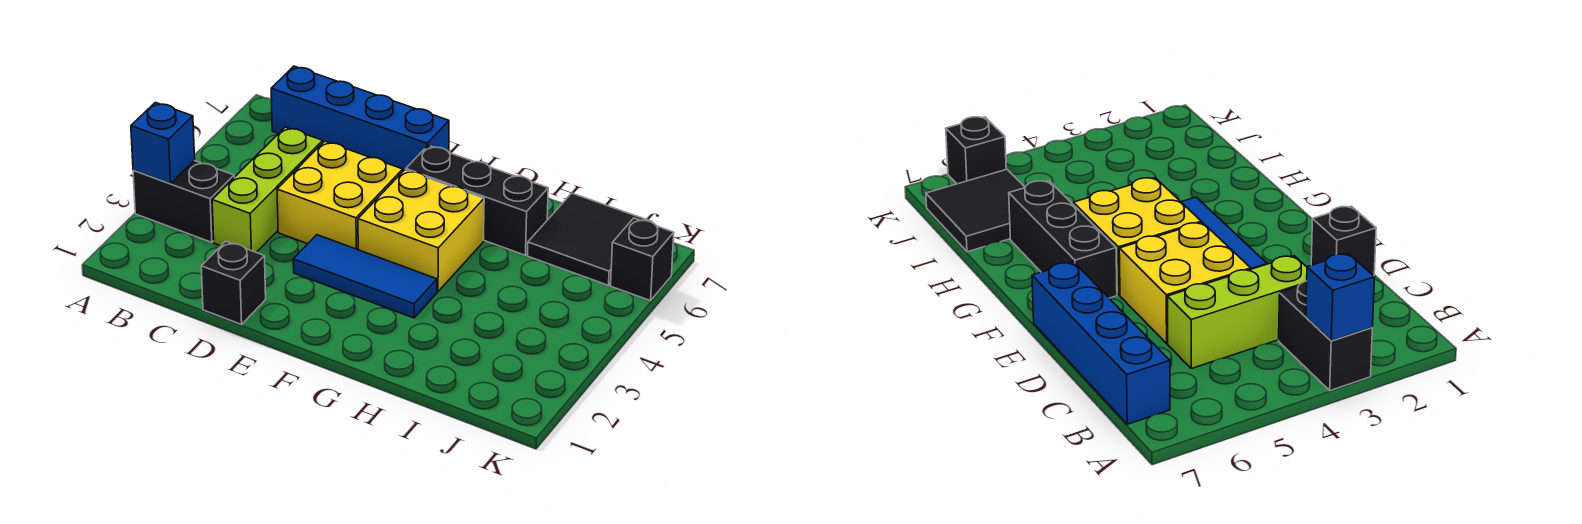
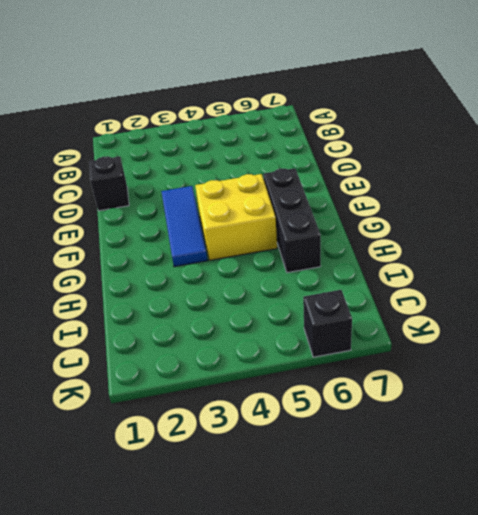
none -> black brick A3:B3 level 1
none -> blue brick B7:E7 level 1

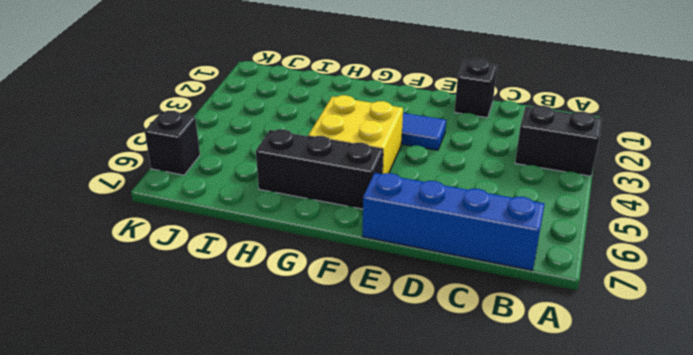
none -> lime brick C3:C5 level 1
none -> yellow brick D4:E5 level 1

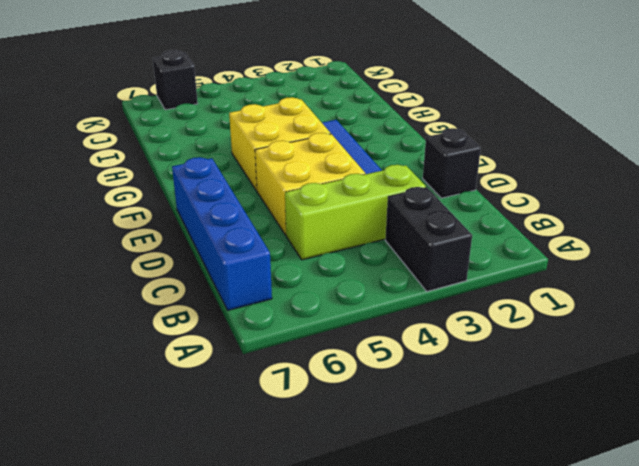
none -> black brick F6:H6 level 1
none -> black tile I6:J7 level 1

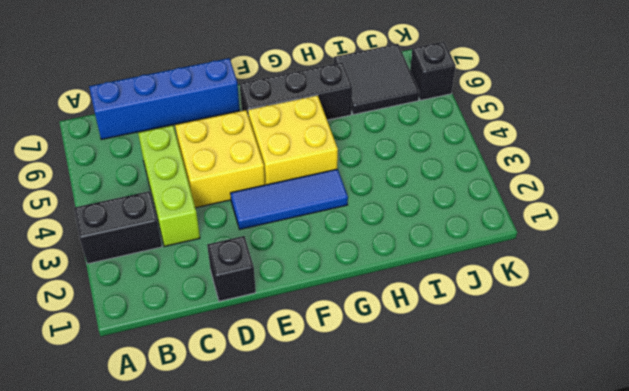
none -> blue brick A3 level 2

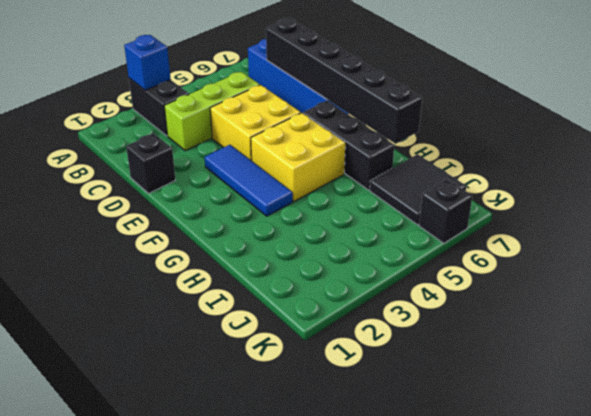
black brick C7:H7 level 2 -> none

